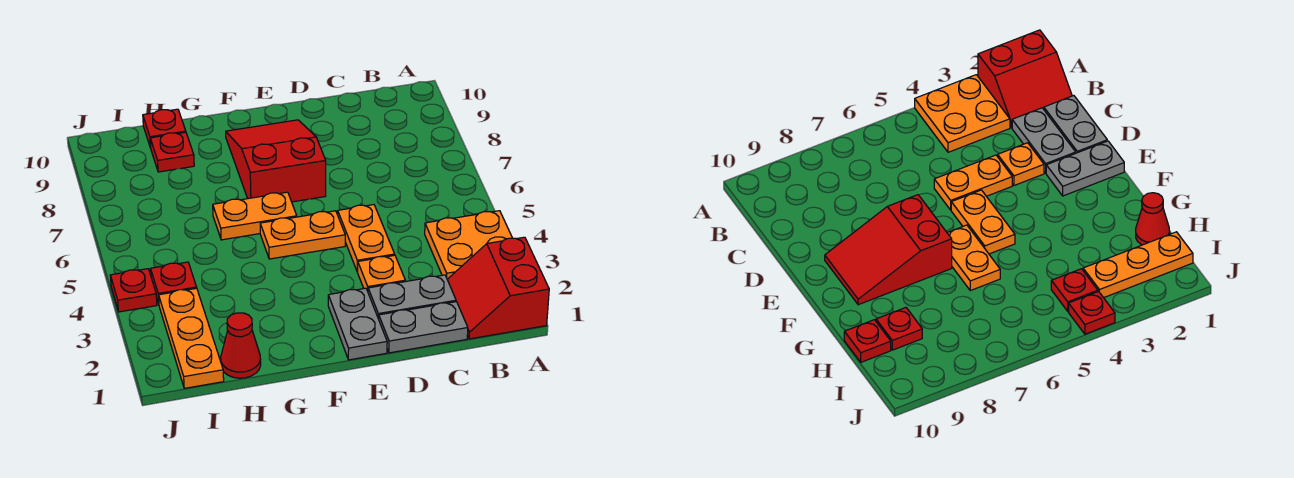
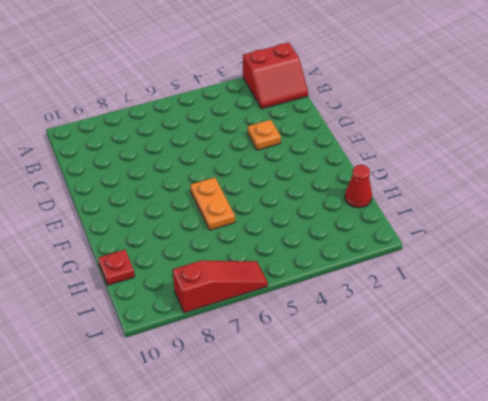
red slope J6:J8 level 1 top 8 -> none
none -> orange plate A3:B4 level 1
none -> grey plate C1:D1 level 1
none -> grey plate C2:D2 level 1

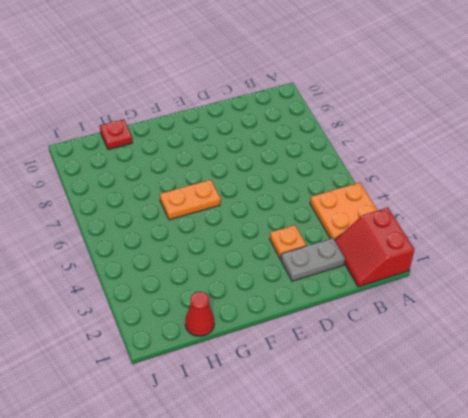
none -> grey plate C1:D1 level 1
none -> orange plate D4:D5 level 1
none -> grey plate E1:E2 level 1

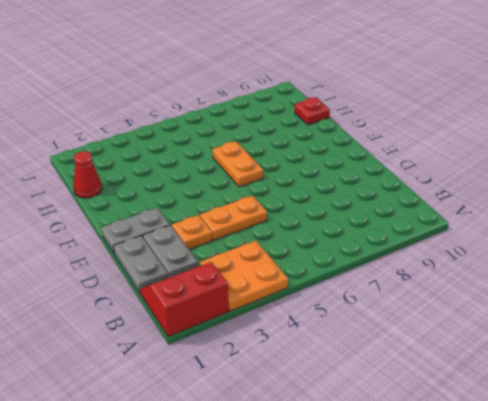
none -> orange plate E5:F5 level 1
none -> red slope E7:F9 level 1 top 7
none -> red plate H9 level 1

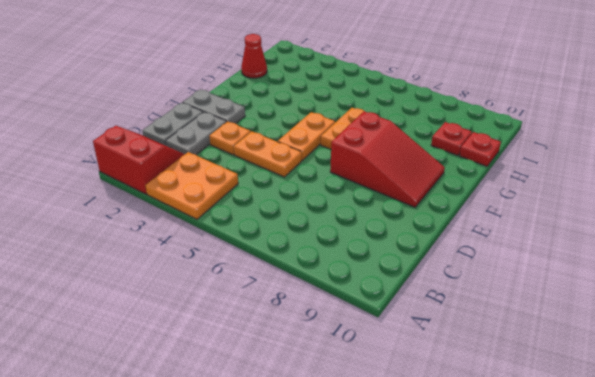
none -> orange plate I1:I3 level 1
none -> red plate I4 level 1
none -> red plate J4 level 1

